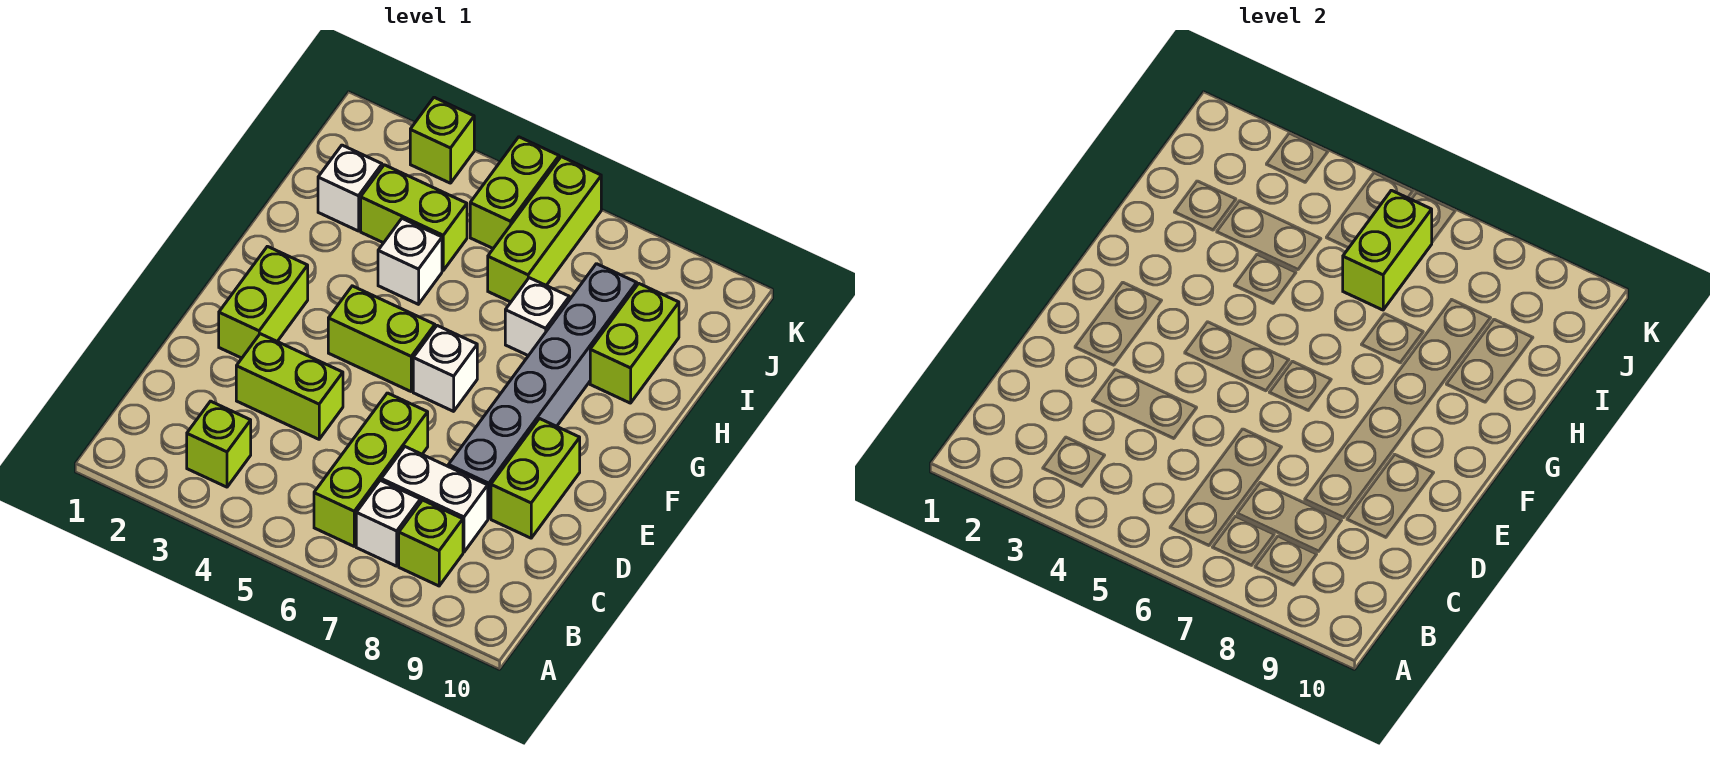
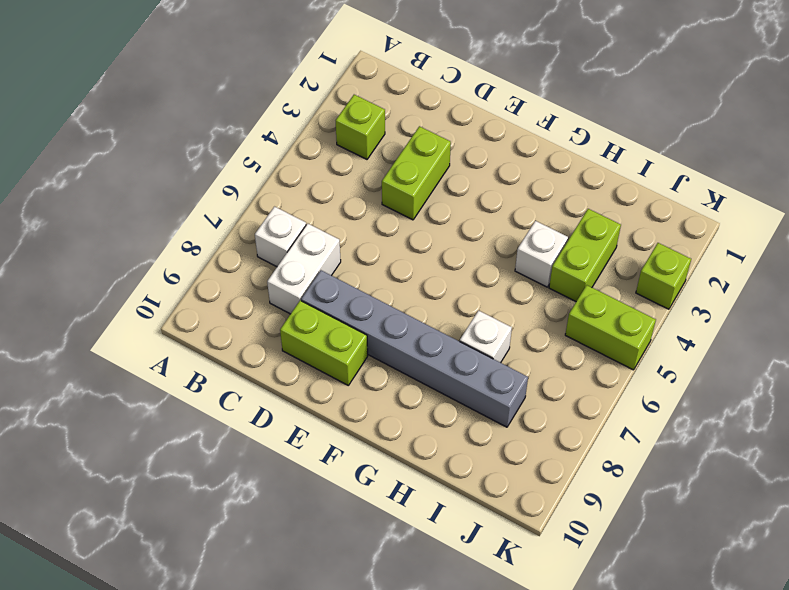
none -> lime brick B6:D6 level 1
none -> lime brick B8 level 1
none -> lime brick E2:F2 level 1

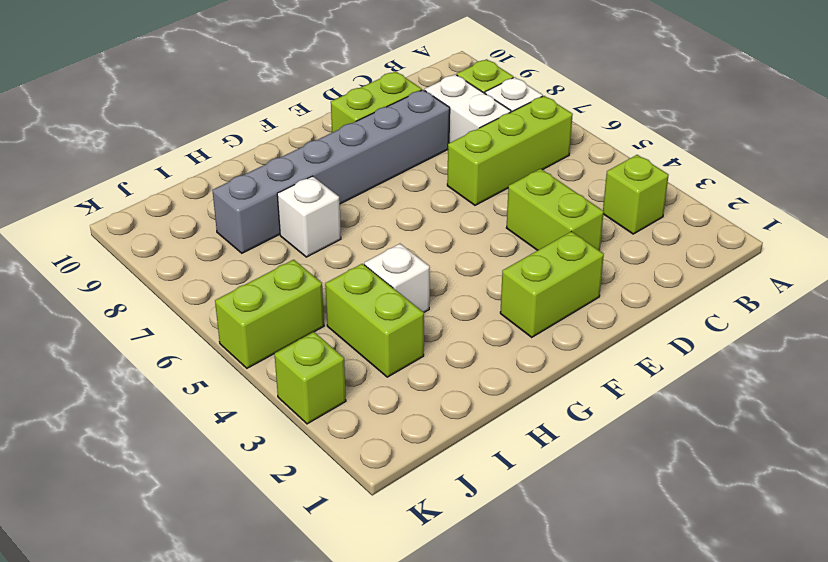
none -> lime brick F4:F5 level 1
none -> white brick F6 level 1
none -> lime brick H9:I9 level 1

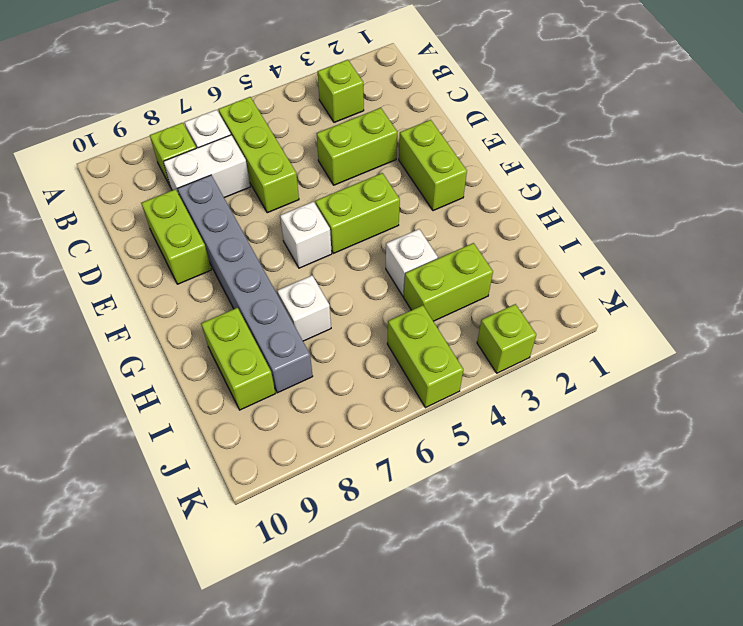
none -> white brick I2 level 1
none -> lime brick I6:K6 level 1
none -> lime brick I6:J6 level 2

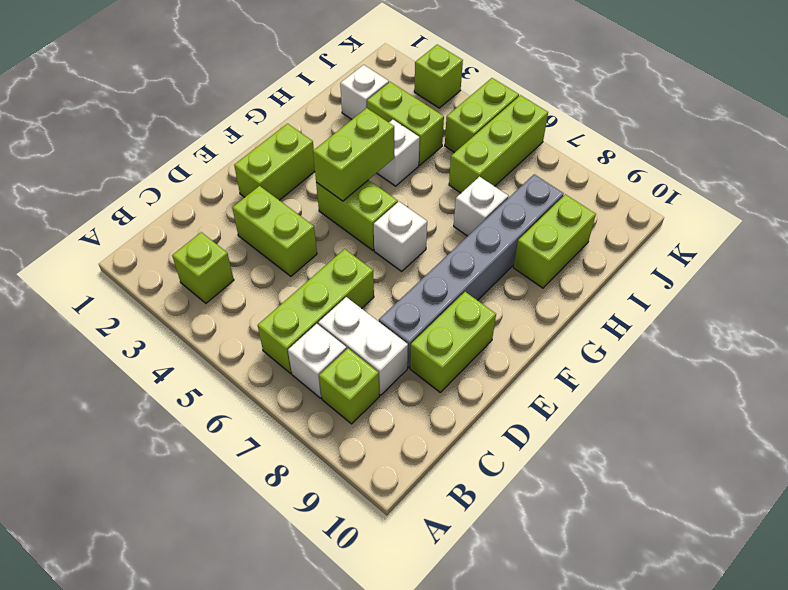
lime brick F4:G4 level 2 -> lime brick I6:J6 level 2

